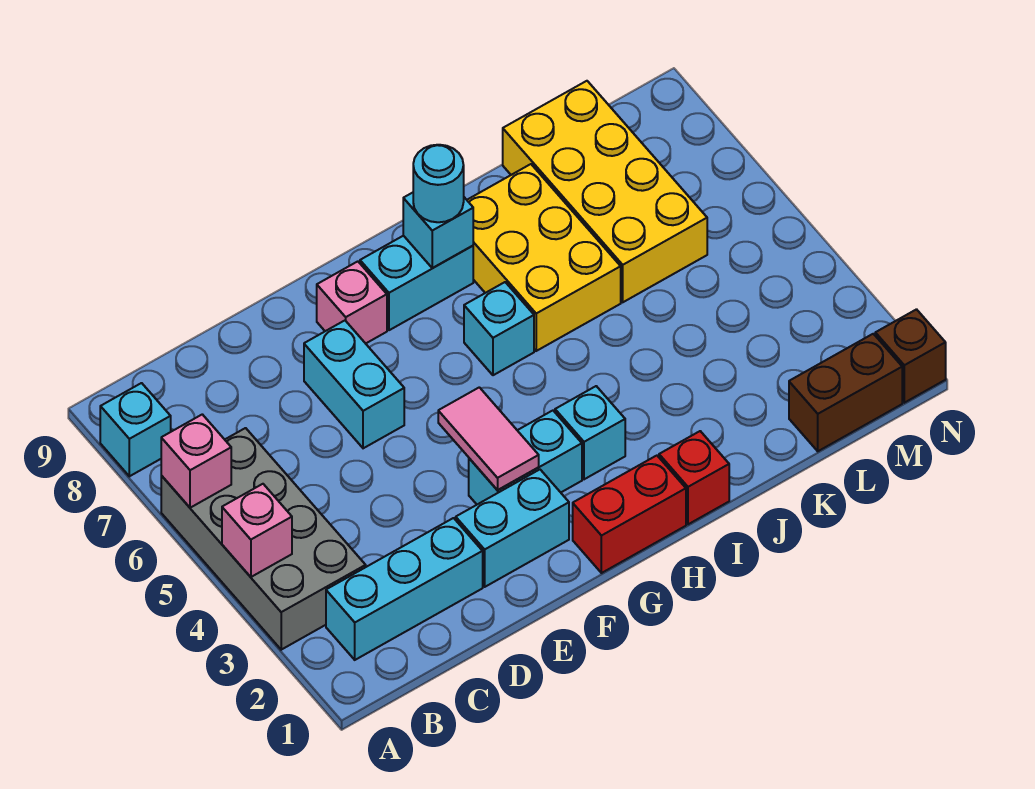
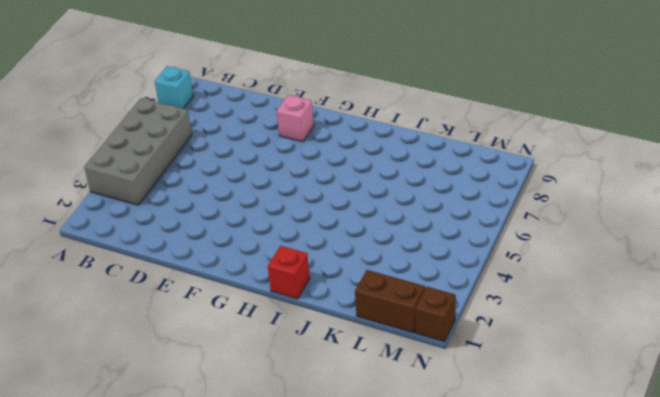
none -> cyan brick B2:D2 level 1
none -> cyan brick E2:F2 level 1
none -> cyan brick E6:E7 level 1

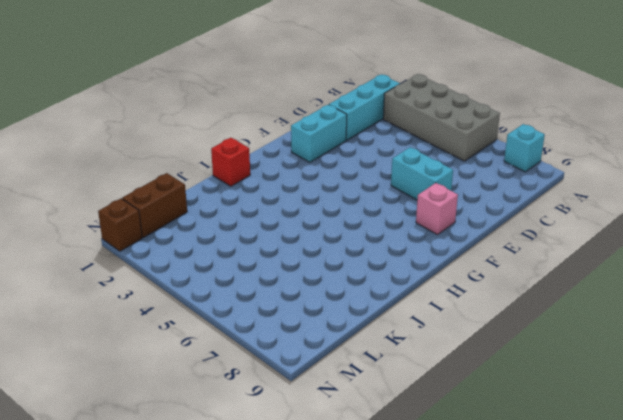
none -> cyan brick F3:G3 level 1
none -> red brick G1:H1 level 1
none -> cyan brick G8:H8 level 1

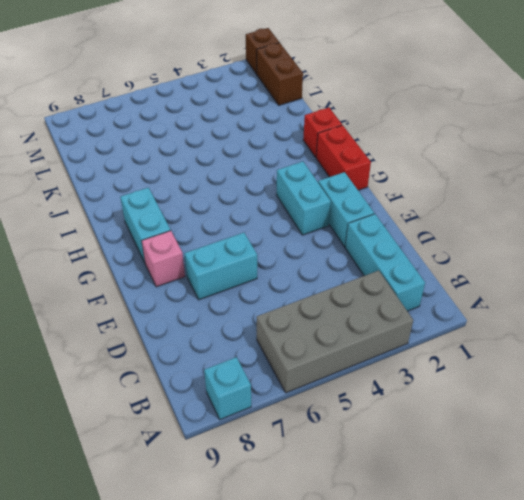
none -> cyan brick H3 level 1
none -> cyan brick H6 level 1
none -> yellow brick I6:J8 level 1

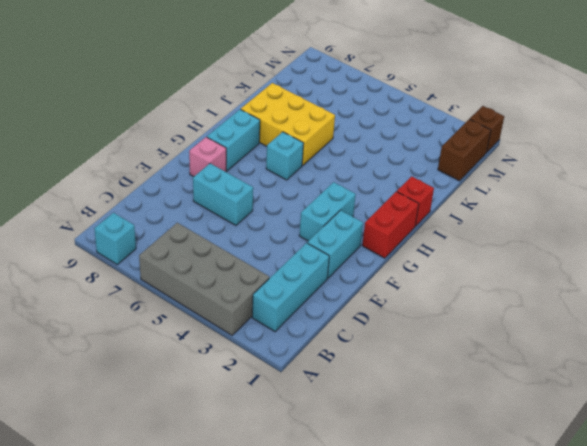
none -> cyan brick H3 level 1
none -> yellow brick K6:L9 level 1
none -> pink brick A4 level 2

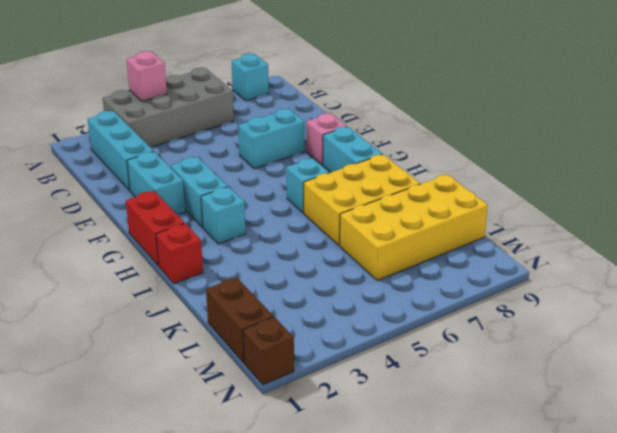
none -> pink brick A6 level 2
none -> pink tile F3:F4 level 2
none -> cyan brick H8 level 2

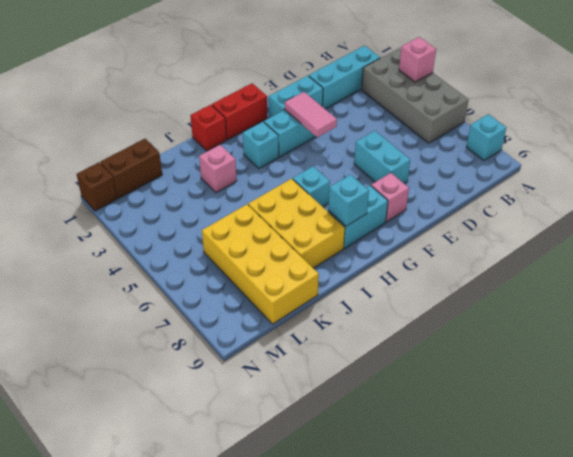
pink brick J3 level 1 -> pink brick A6 level 2
none -> cyan round brick H8 level 3

